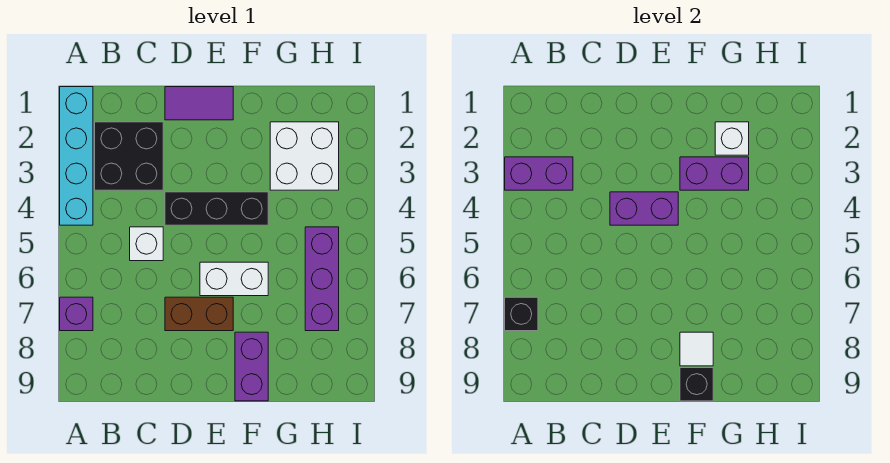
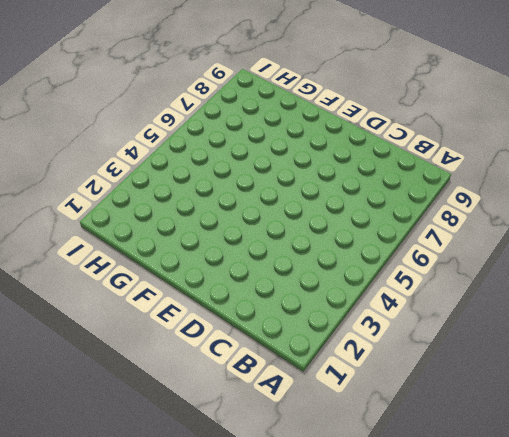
none -> cyan brick A1:A4 level 1
none -> purple brick A7 level 1
none -> black brick B2:C3 level 1

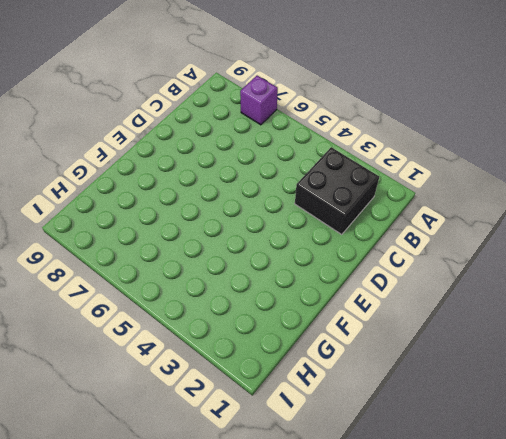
none -> cyan brick A1:A4 level 1
none -> white brick C5 level 1
none -> purple tile D1:E1 level 1

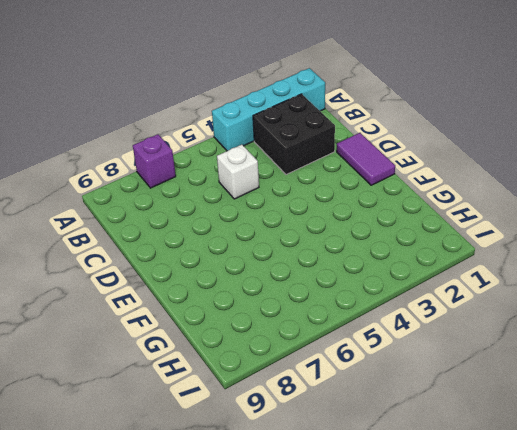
none -> black brick D4:F4 level 1
none -> brown brick D7:E7 level 1
none -> white brick E6:F6 level 1

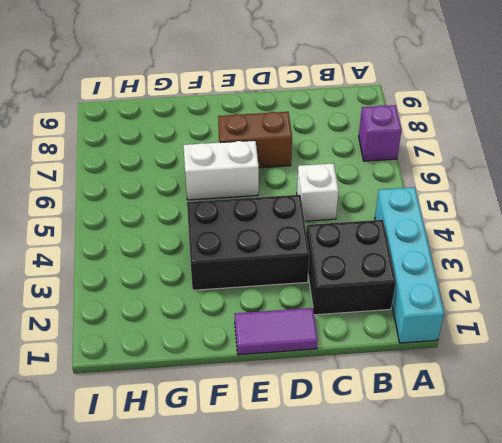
black brick D3:F4 level 1 -> black brick D4:F4 level 1
none -> purple brick F8:F9 level 1
none -> white brick G2:H3 level 1
none -> purple brick H5:H7 level 1

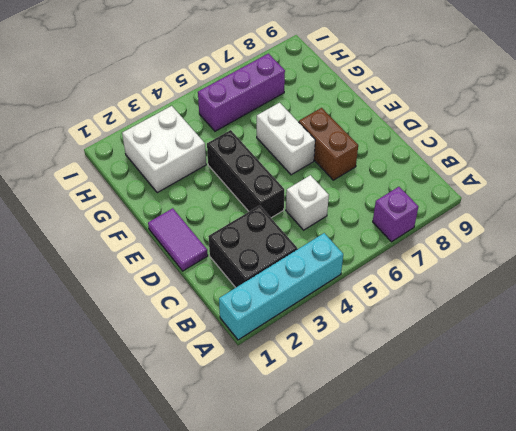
none -> purple brick F8:F9 level 1
none -> purple brick A3:B3 level 2
none -> black brick A7 level 2

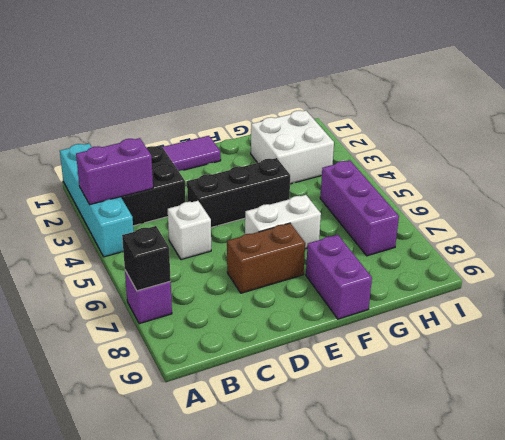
none -> purple brick D4:E4 level 2
none -> purple brick F3:G3 level 2
none -> white tile F8 level 2

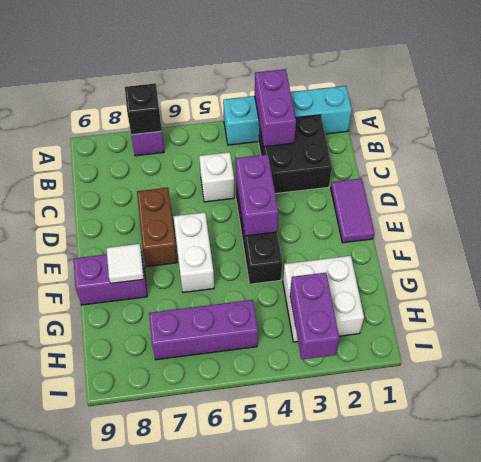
purple brick H3:I3 level 2 -> purple brick F3:G3 level 2
none -> black brick F9 level 2
none -> white brick G2 level 2

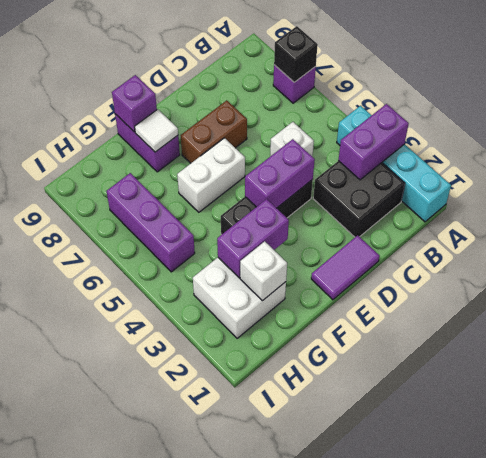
purple brick F9 level 2 -> black brick F9 level 2

